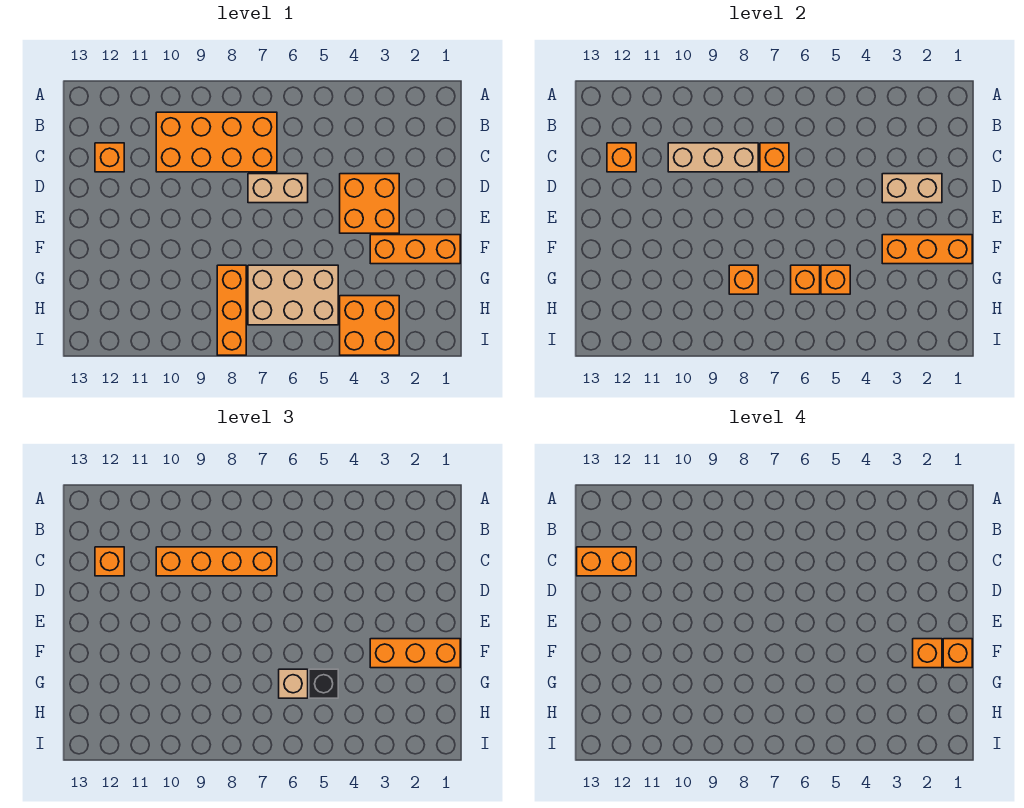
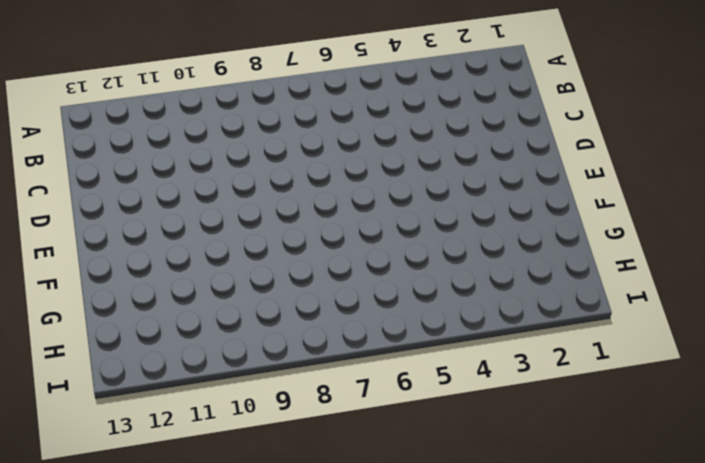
none -> orange brick B7:C10 level 1
none -> orange brick C12 level 1
none -> orange brick D3:E4 level 1

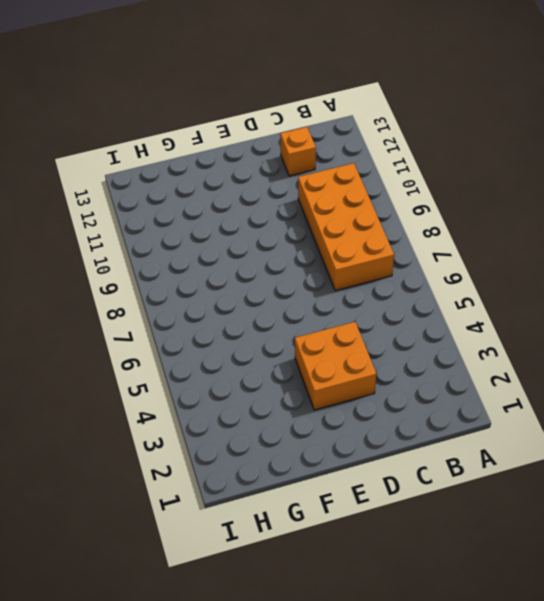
none -> tan brick D6:D7 level 1
none -> orange brick F1:F3 level 1
none -> tan brick G5:H7 level 1

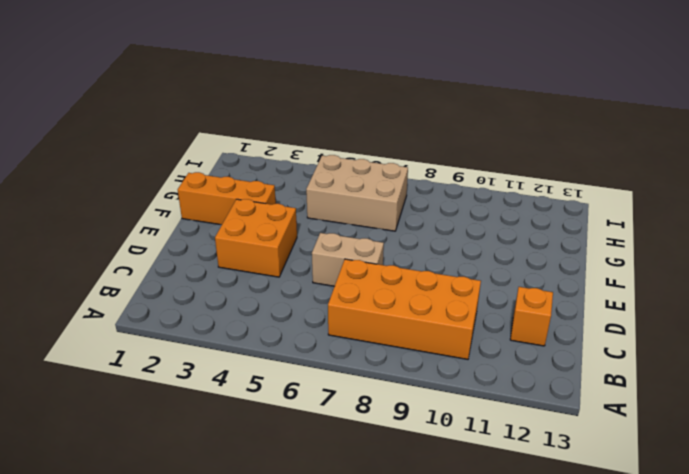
none -> orange brick G8:I8 level 1
none -> orange brick H3:I4 level 1
none -> orange brick C7 level 2

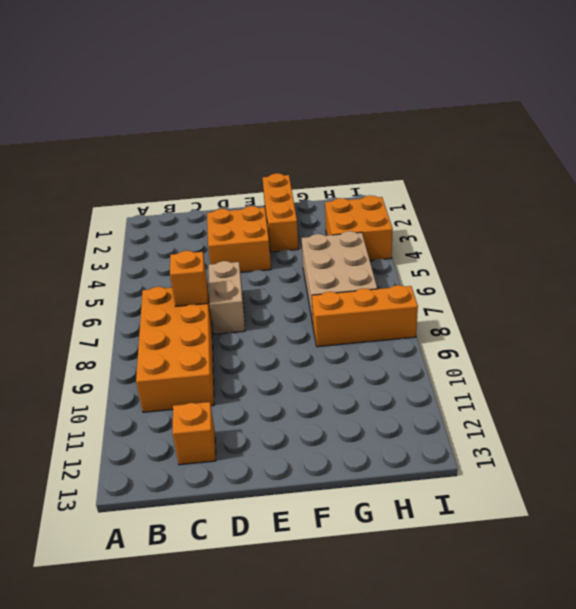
none -> tan brick C8:C10 level 2
none -> orange brick C12 level 2
none -> tan brick D2:D3 level 2

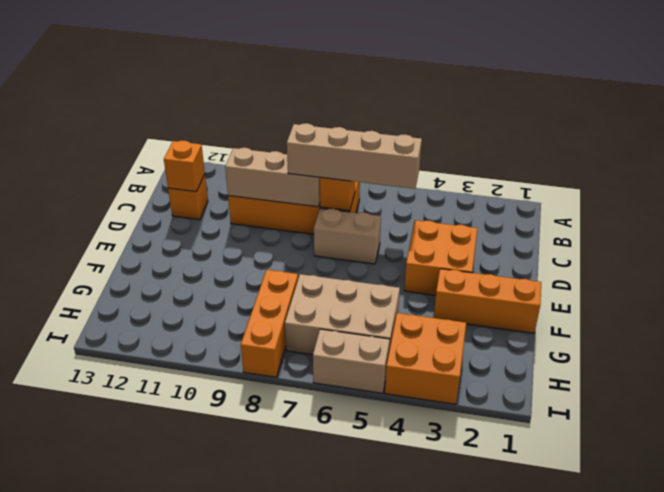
tan brick C5:C8 level 3 -> orange brick C7:C10 level 3
tan brick I5:I6 level 1 -> tan brick D2:D3 level 2
none -> orange brick F1:F3 level 2
none -> orange brick G5 level 2
none -> orange brick G6 level 2

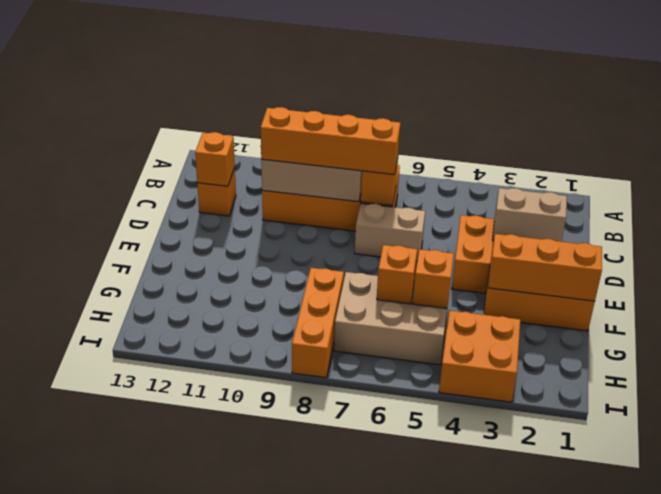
none -> orange brick G8 level 2
none -> orange brick C12 level 3
none -> orange brick F1:F3 level 3

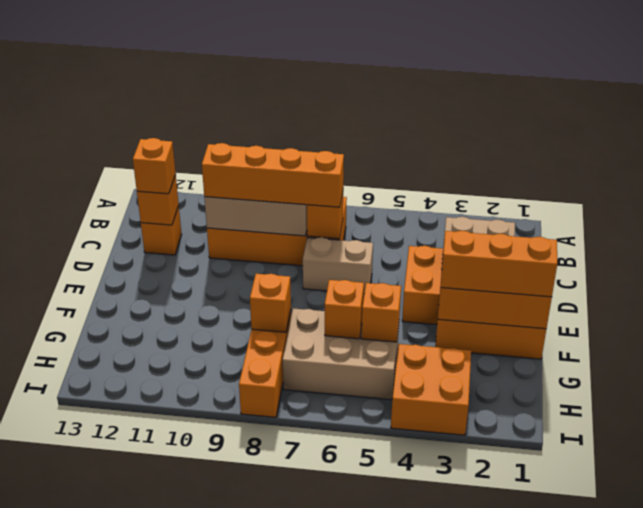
none -> black brick G5 level 3
none -> tan brick G6 level 3
none -> orange brick C12:C13 level 4

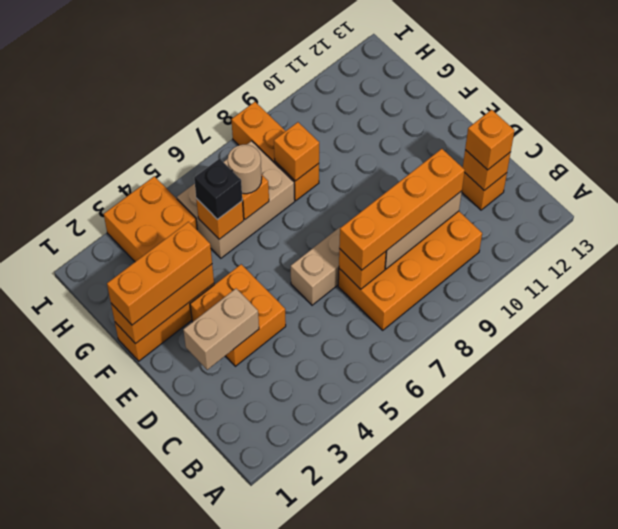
tan round brick G6 level 3 -> tan brick G6 level 3
none -> orange brick C12:C13 level 4
none -> orange brick F1 level 4
none -> orange brick F2 level 4

